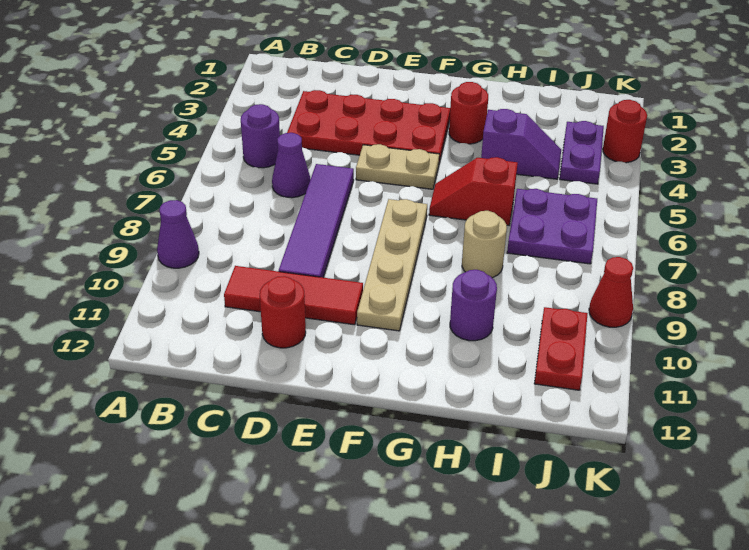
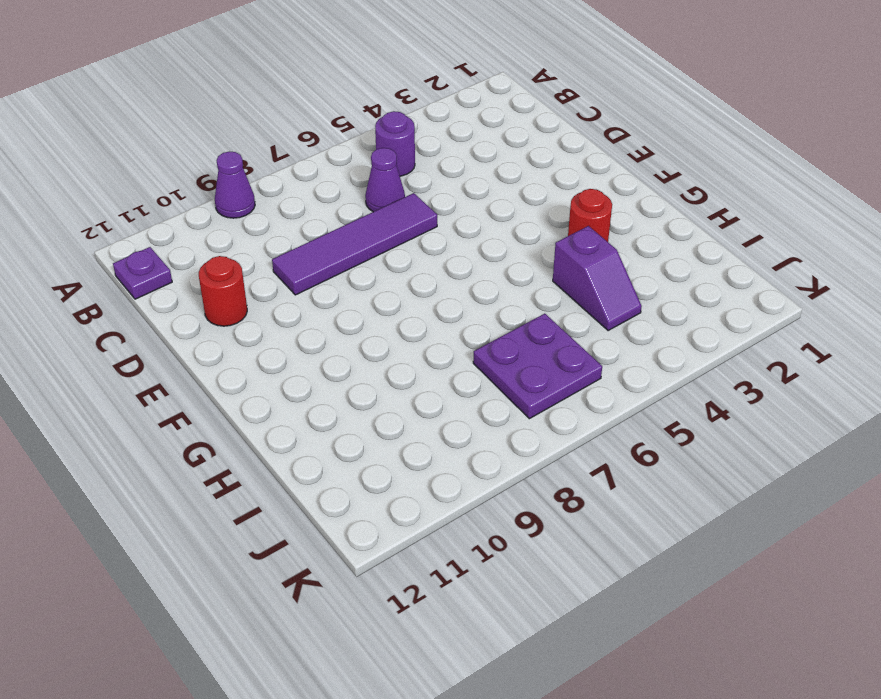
purple plate B12 level 1 -> none
none -> red plate C3:F4 level 1
none -> red tile C10:E10 level 1
none -> tan plate E5:F5 level 1

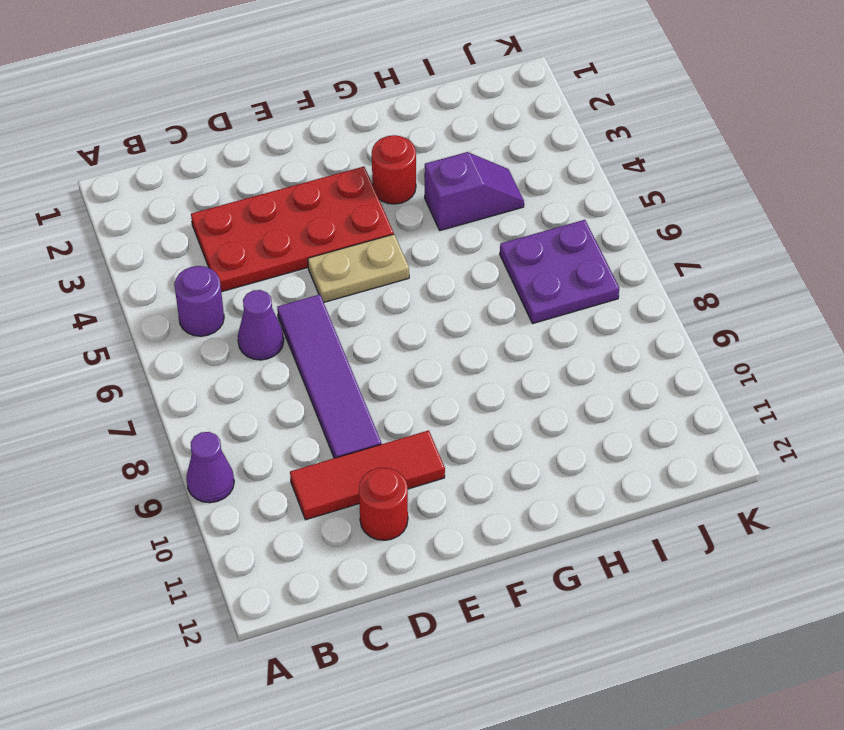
none -> tan plate F7:F10 level 1
none -> red slope G6:H6 level 1 top H
none -> tan round brick H8 level 1

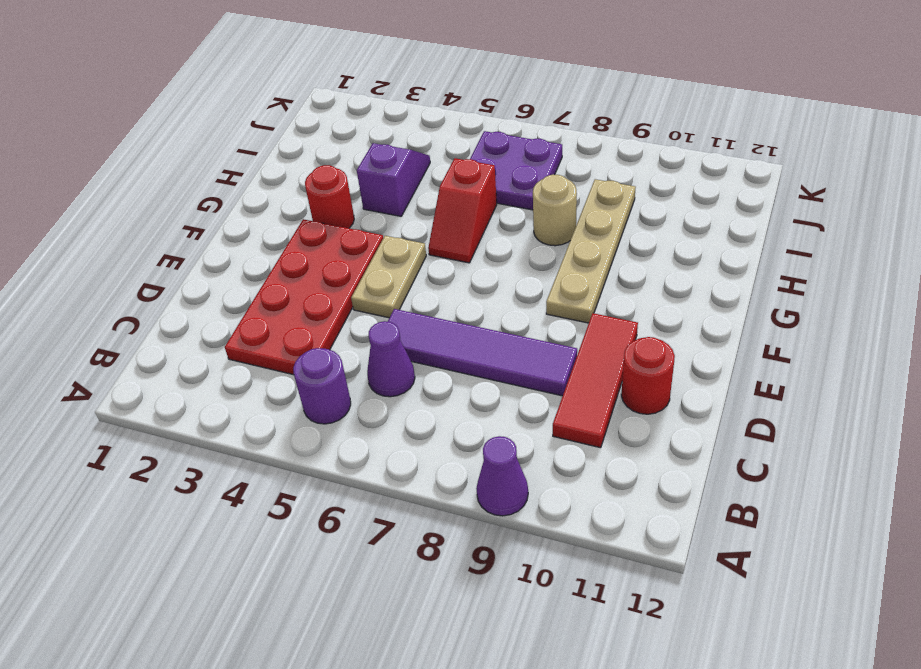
tan plate F9:I9 level 1 -> tan plate F7:F10 level 1
none -> purple round brick H10 level 1
none -> purple plate J3:J4 level 1
none -> red plate J10:J11 level 1

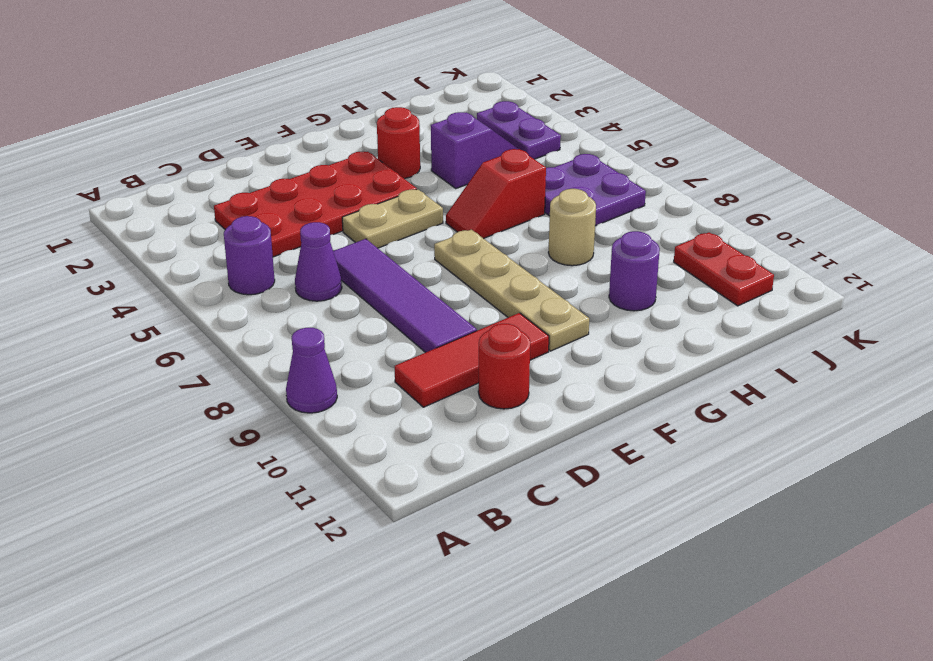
none -> red round brick K3 level 1
none -> red cone K9 level 1

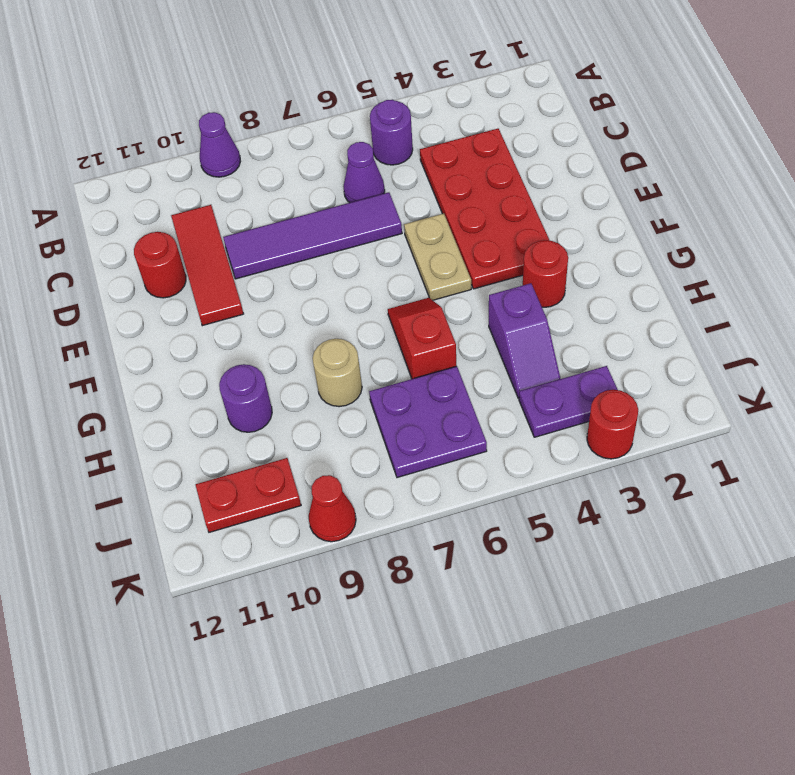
none -> tan plate F7:F10 level 1

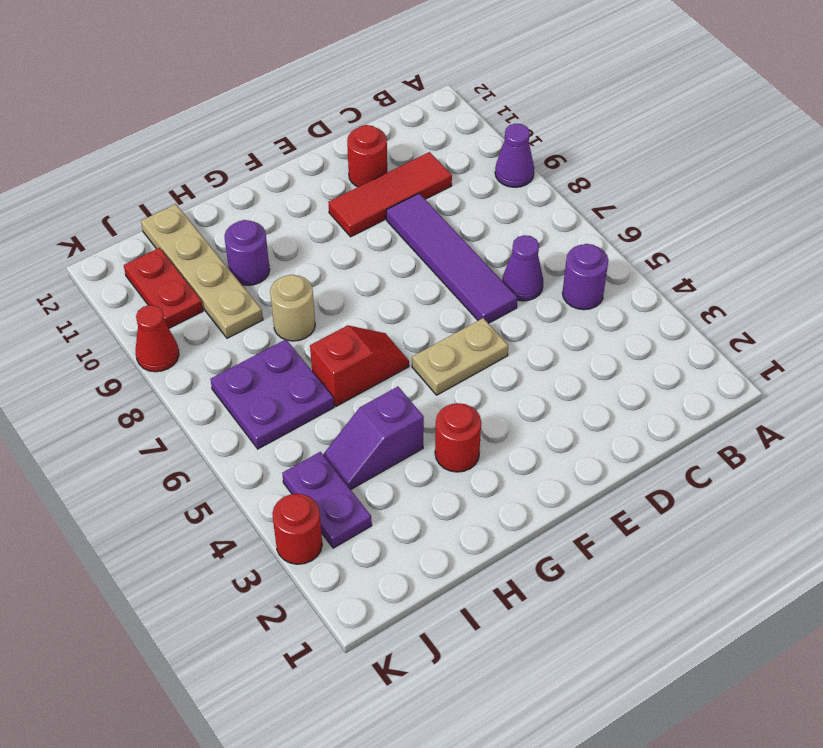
tan plate I9:I12 level 1 -> tan plate F7:F10 level 1
none -> red plate C3:F4 level 1

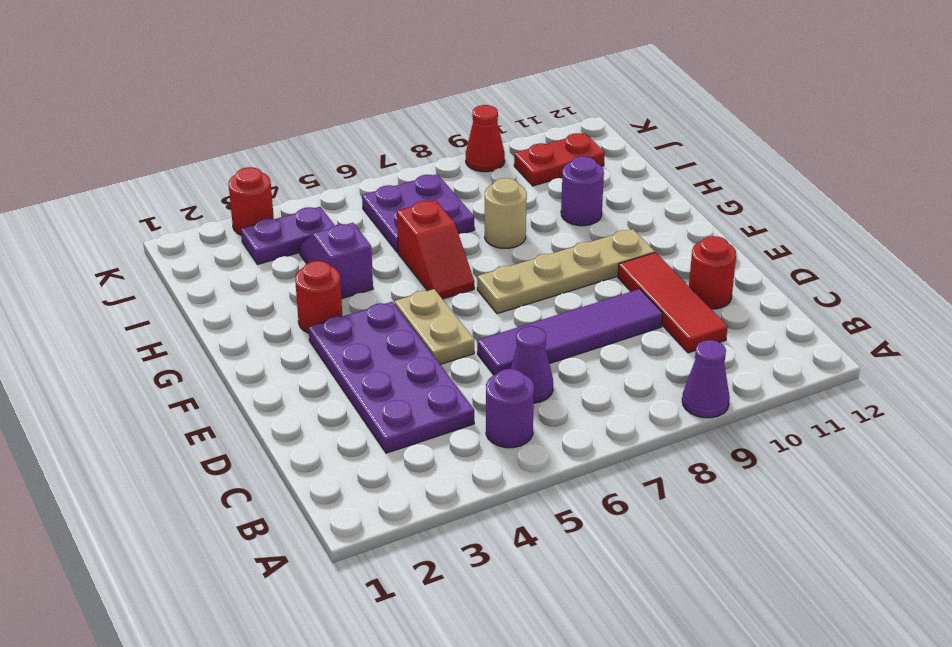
purple plate C3:F4 level 1 -> red plate C3:F4 level 1

